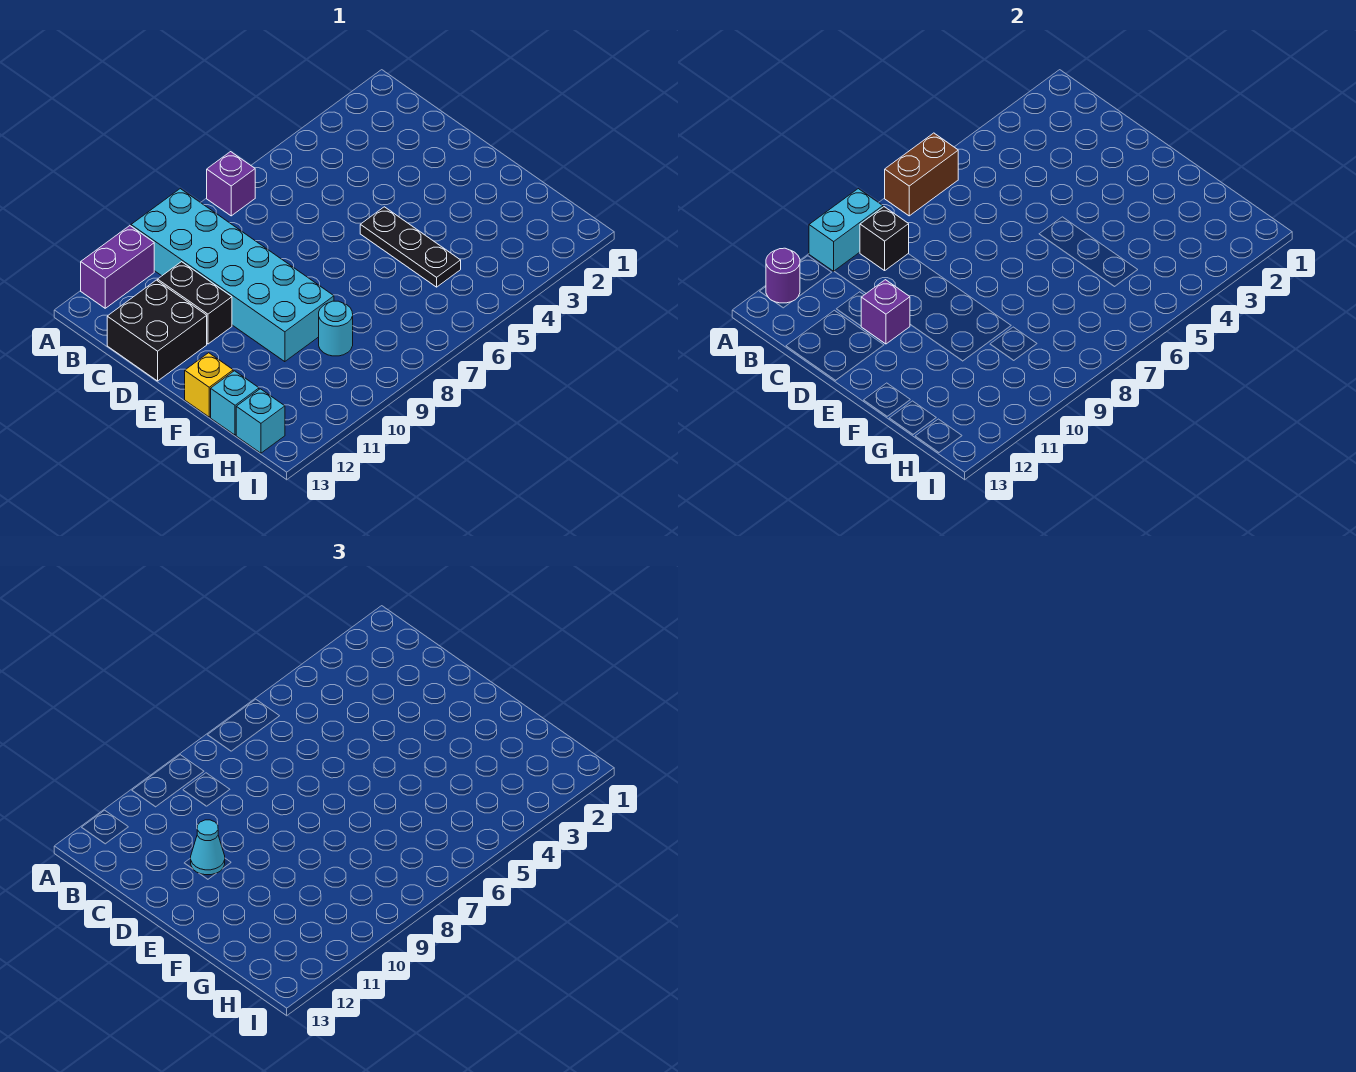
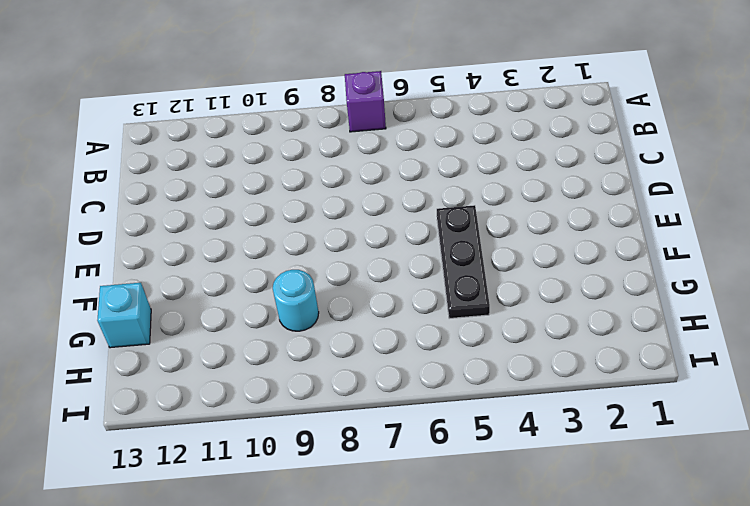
none -> cyan brick A9:F10 level 1
none -> purple brick A11:A12 level 1
none -> black brick C11:D11 level 1

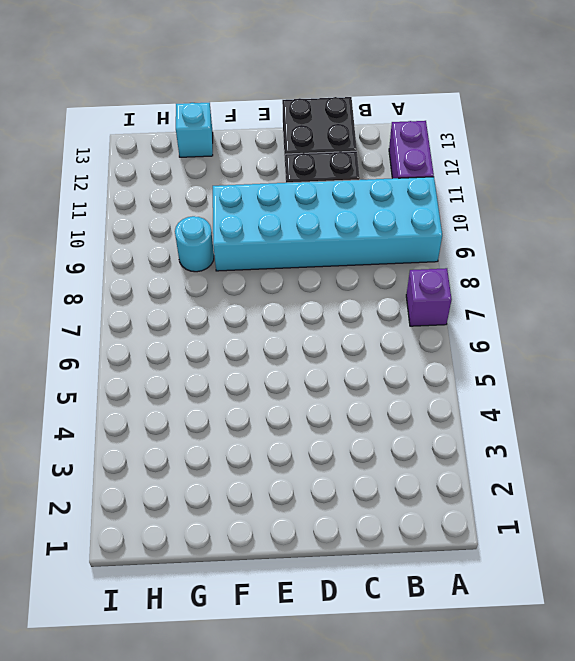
none -> black plate E5:G5 level 1
none -> yellow brick F13 level 1
none -> cyan brick H13 level 1

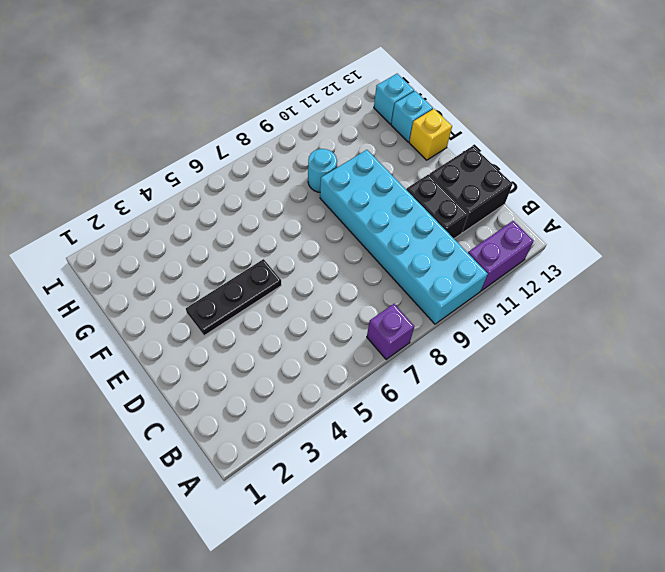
black plate E3:E5 level 1 -> black plate E5:G5 level 1
none -> brown brick A6:A7 level 2
none -> cyan brick A9:A10 level 2
none -> purple round brick A12 level 2

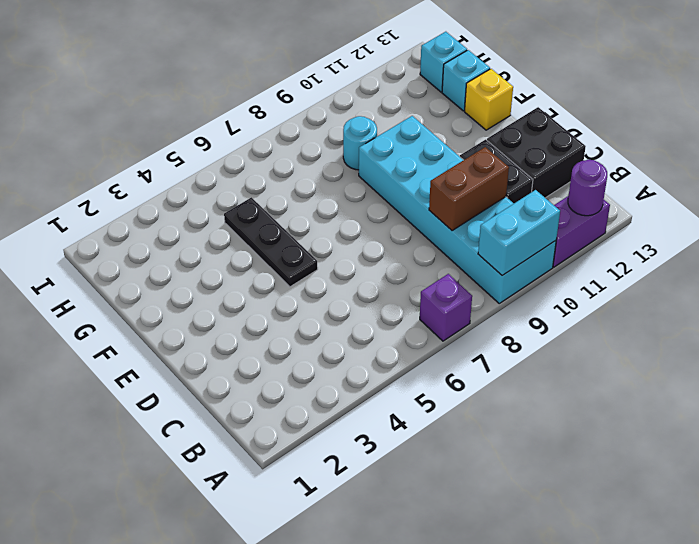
brown brick C9:C10 level 2 -> brown brick A6:A7 level 2
none -> black brick B9 level 2
none -> purple brick D11 level 2
none -> cyan cone D11 level 3

